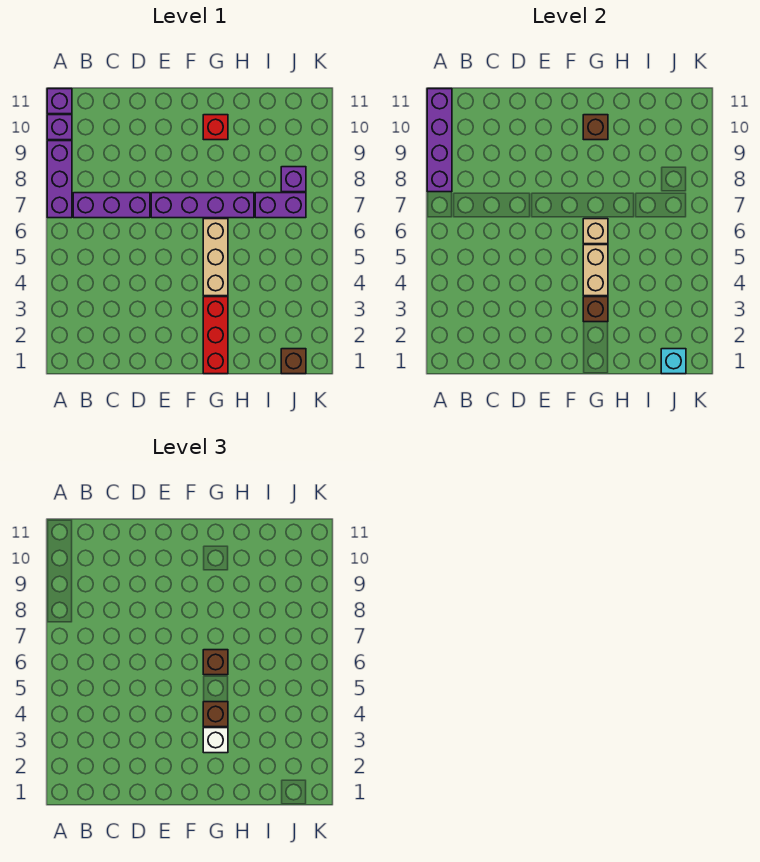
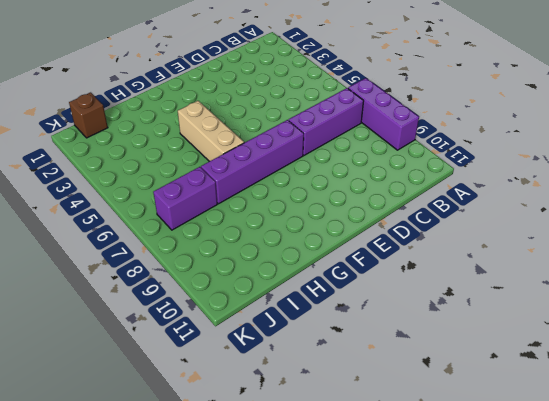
none -> purple brick A10 level 1
none -> purple brick A11 level 1
none -> red brick G1:G3 level 1

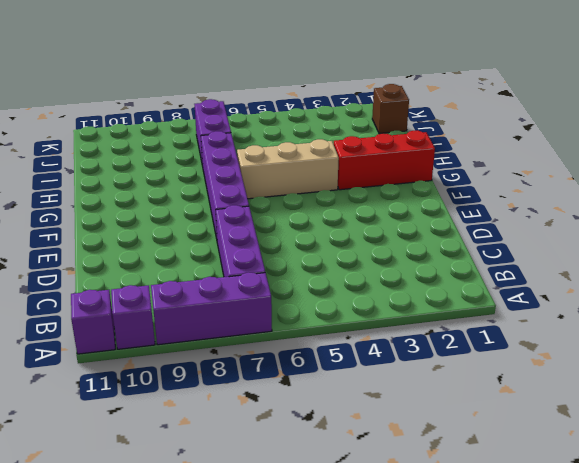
none -> red brick G10 level 1
none -> purple brick J8 level 1
none -> purple brick A8:A11 level 2

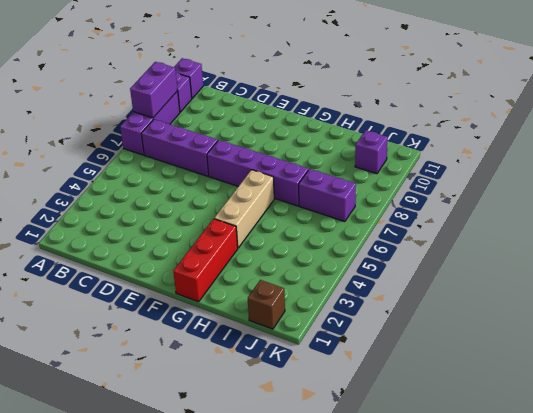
purple brick A8:A9 level 2 -> purple brick A8:A11 level 2
purple brick J10 level 1 -> purple brick J8 level 1
none -> red brick G10 level 1
none -> brown brick G3 level 2
none -> tan brick G4:G5 level 2

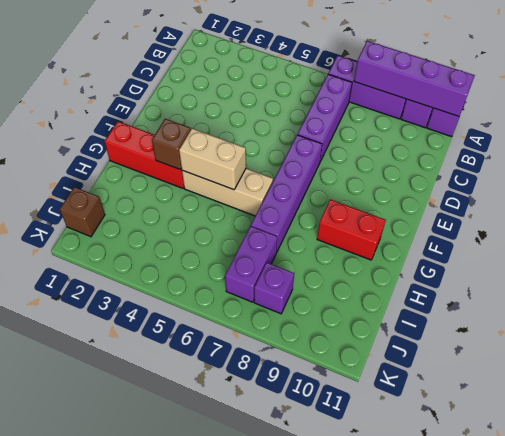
red brick G9:G10 level 1 -> red brick G10 level 1
none -> tan brick G6 level 2
none -> brown brick G10 level 2
none -> cyan brick J1 level 2

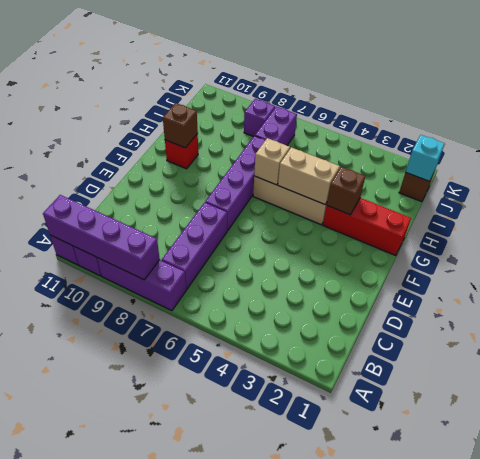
none -> white brick G3 level 3
none -> brown brick G4 level 3
none -> brown brick G6 level 3

